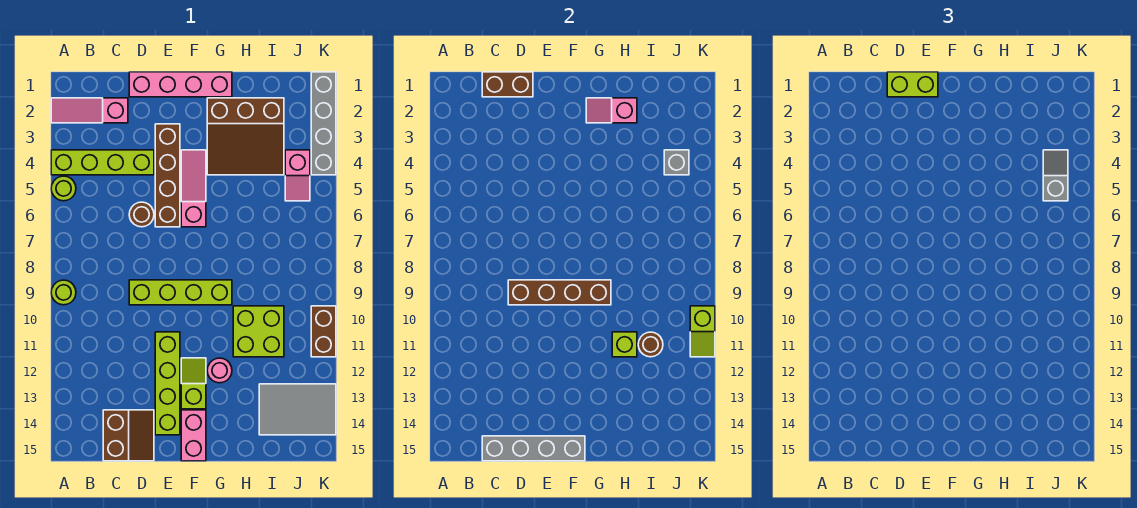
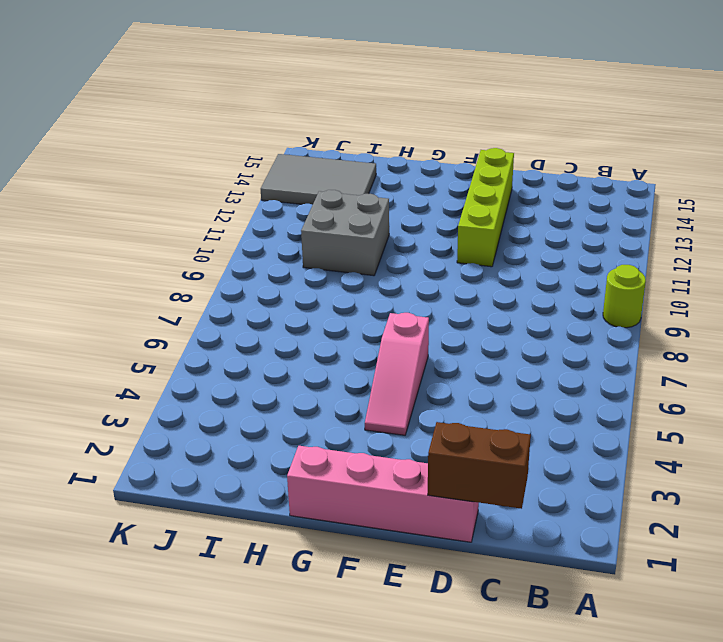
grey brick H10:I11 level 1 -> lime brick H10:I11 level 1
none -> pink slope A2:C2 level 1 top C
none -> lime brick A4:D4 level 1
none -> lime round brick A5 level 1
none -> brown slope C14:D15 level 1 top C

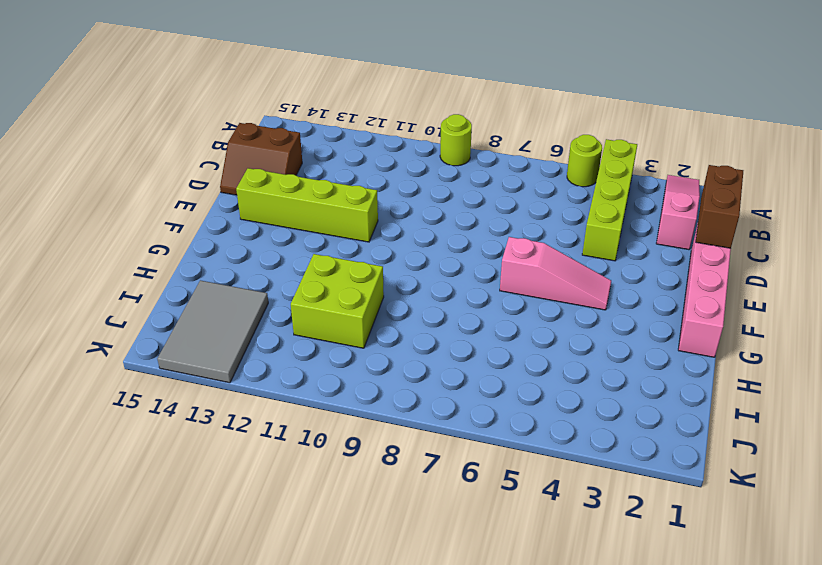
none -> brown round brick D6 level 1
none -> lime brick D9:G9 level 1
none -> brown brick E3:E6 level 1
none -> lime slope F12:F13 level 1 top 13

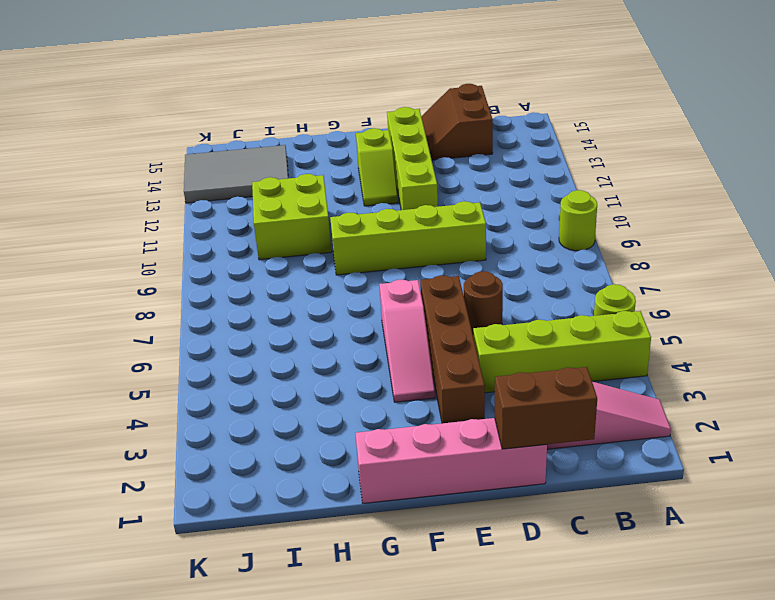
none -> pink brick F14:F15 level 1
none -> brown slope G2:I4 level 1 top 2
none -> pink round brick G12 level 1
none -> pink slope J4:J5 level 1 top 4

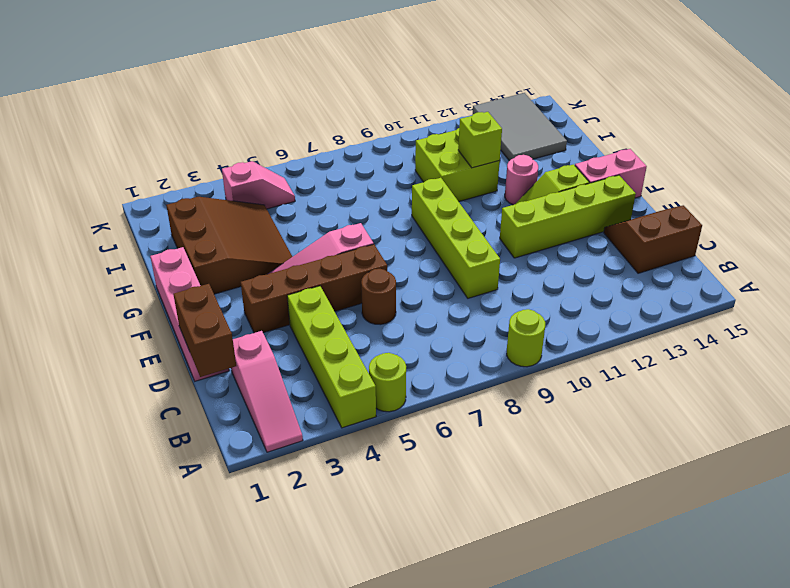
none -> grey brick K1:K4 level 1
none -> brown brick K10:K11 level 1
none -> grey brick C15:F15 level 2
none -> brown brick D9:G9 level 2

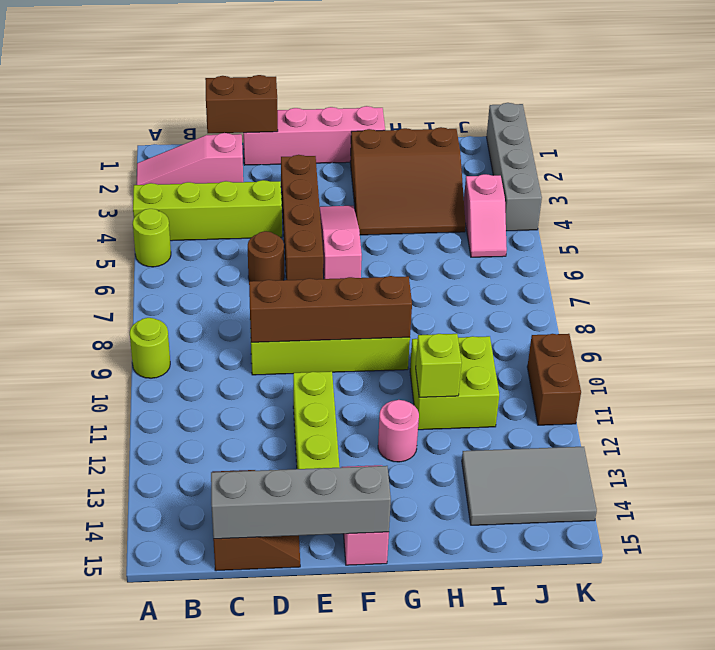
none -> lime slope F12:F13 level 1 top 13
none -> pink slope G2:H2 level 2 top H
none -> brown round brick I11 level 2
none -> grey brick J4 level 2

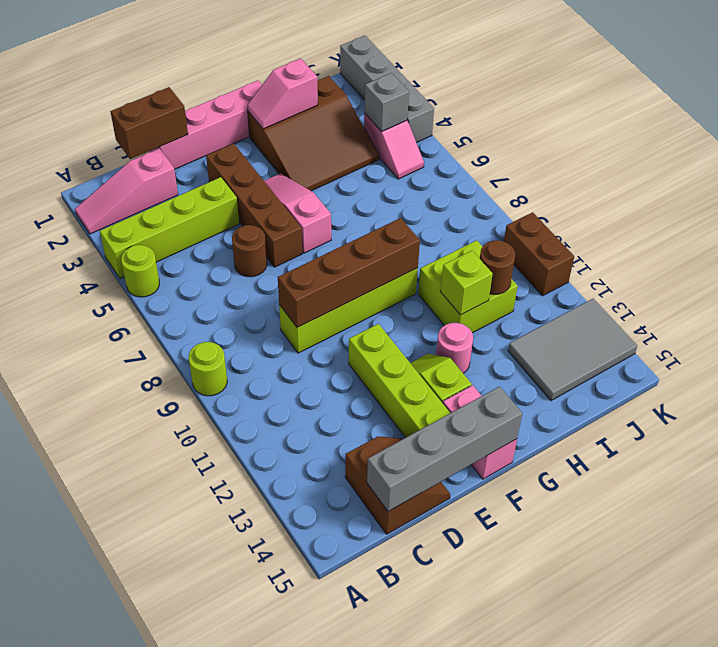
none -> lime slope K10:K11 level 2 top 10
none -> lime brick D1:E1 level 3
none -> grey slope J4:J5 level 3 top 5

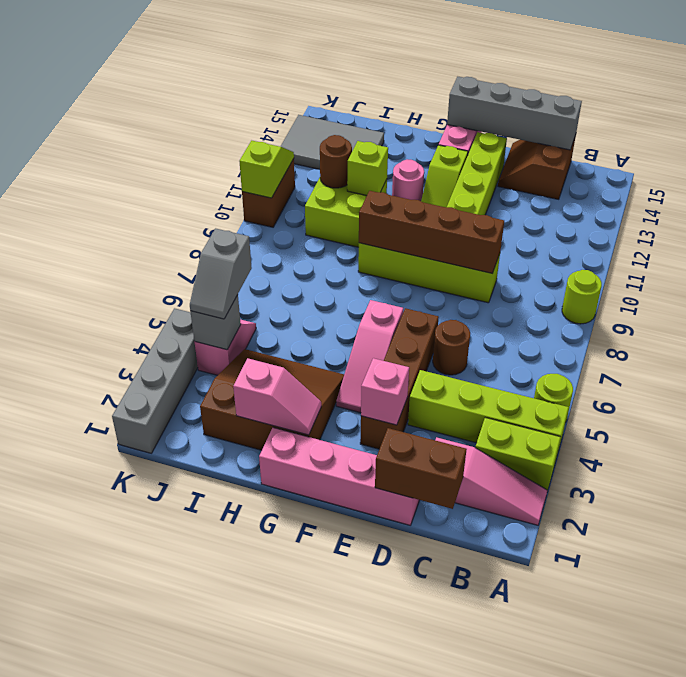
lime brick A3:B3 level 1 -> lime brick D1:E1 level 3
pink brick E3 level 2 -> none

